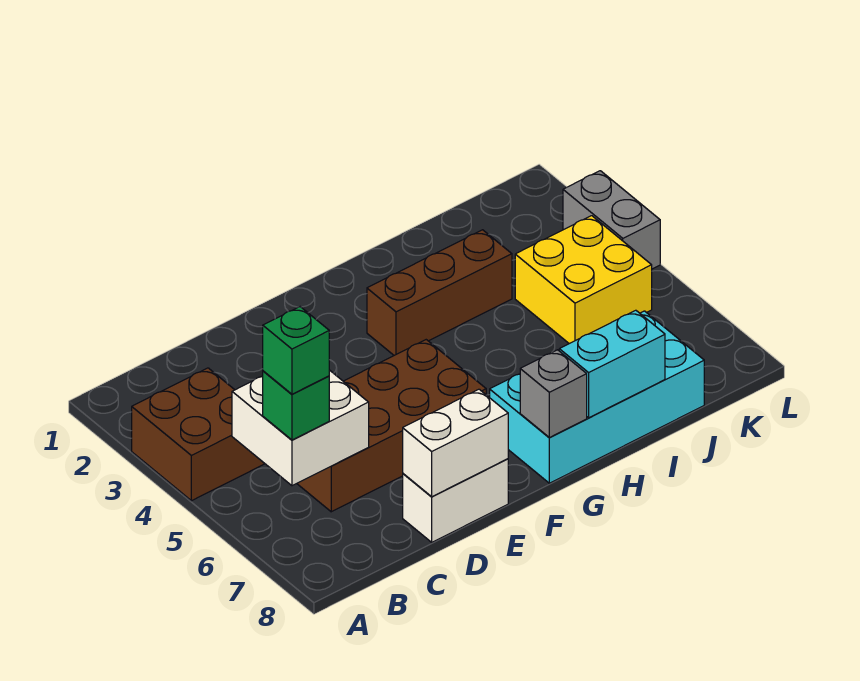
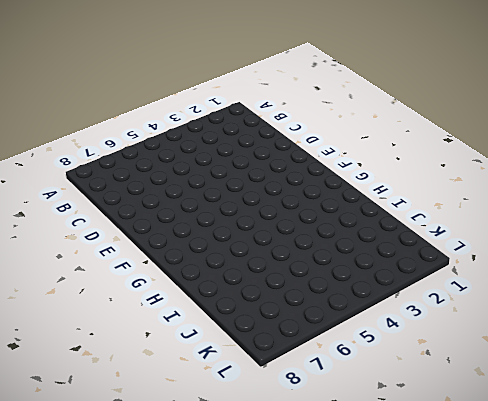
none -> brown brick A3:B4 level 1
none -> brown brick C5:F6 level 1
none -> white brick D8:E8 level 1

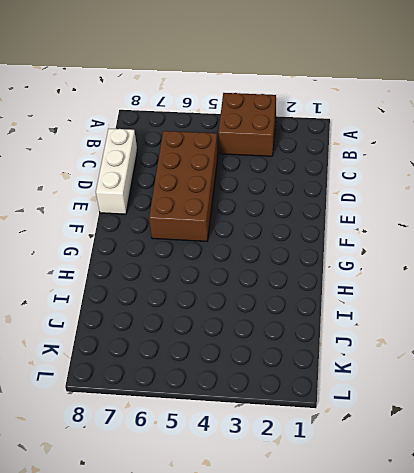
white brick C8:E8 level 1 -> white brick D8:E8 level 1
none -> brown brick G3:I3 level 1
none -> cyan brick G7:J8 level 1
none -> yellow brick J4:K5 level 1

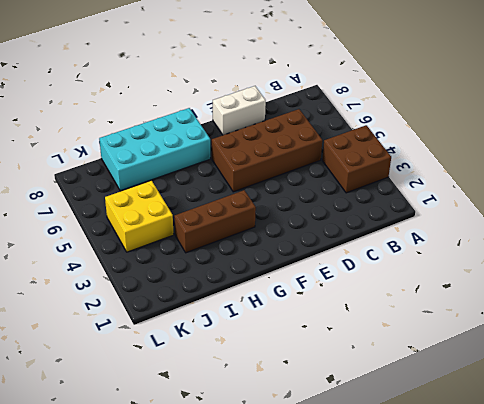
none -> grey brick L3:L4 level 1
none -> white brick B5:C6 level 2
none -> white brick D8:E8 level 2

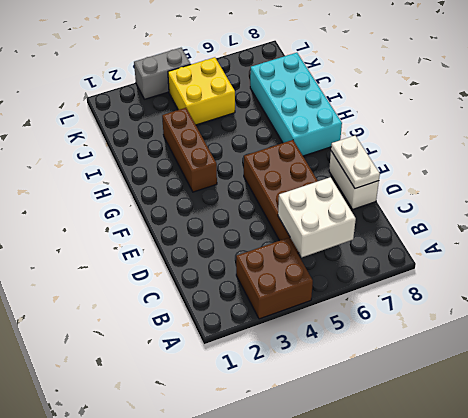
white plate D8:E8 level 2 -> white brick D8:E8 level 2
none -> grey brick G8 level 2
none -> cyan brick H8:I8 level 2
none -> green brick B6 level 3

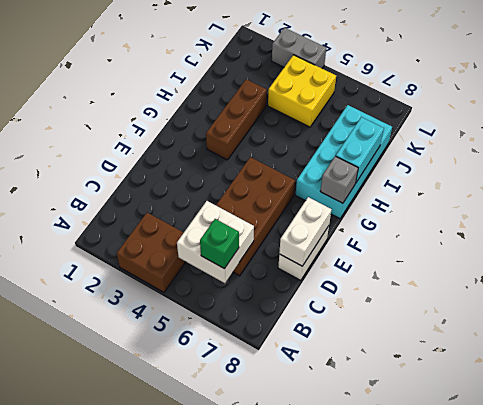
none -> green brick B6 level 4

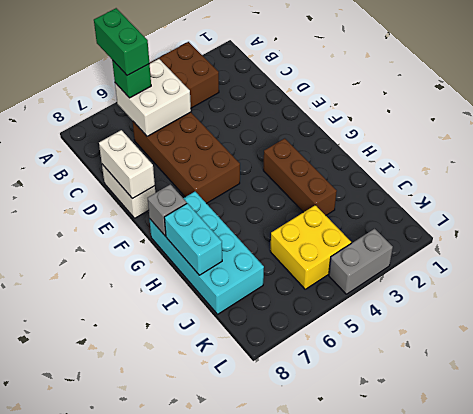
green brick A6:B6 level 4 -> green brick B6 level 4

